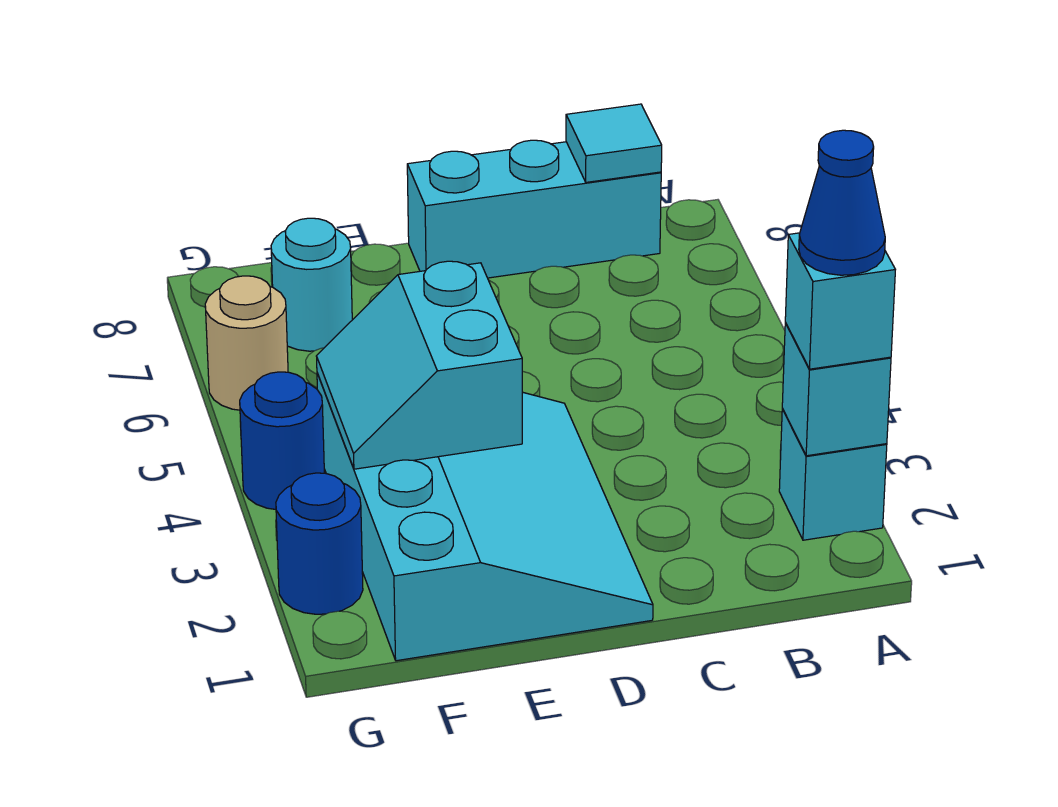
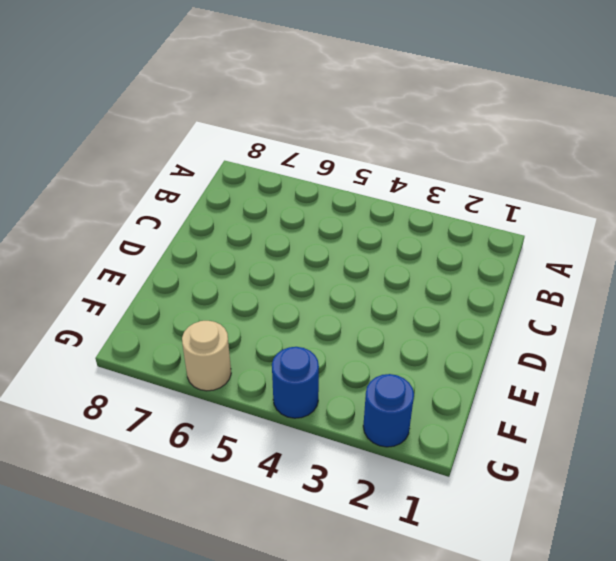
none -> cyan brick A2 level 1
none -> cyan brick B8:D8 level 1
none -> cyan slope D1:F4 level 1 top F

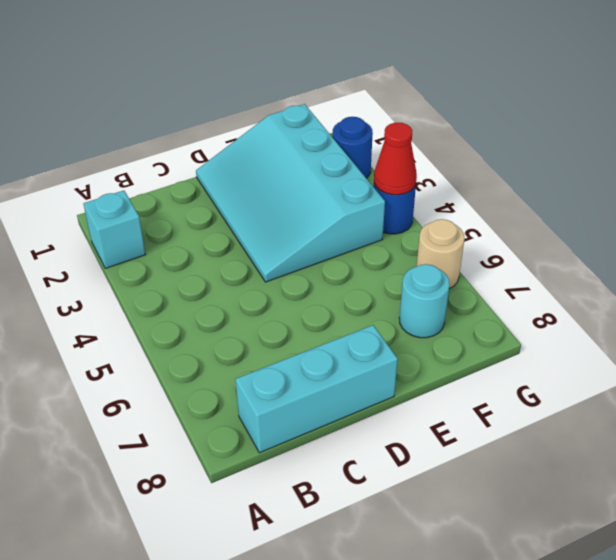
red cone G4 level 2 -> none
none -> cyan brick A2 level 2
none -> cyan tile B8 level 2
none -> cyan slope E3:F4 level 2 top E

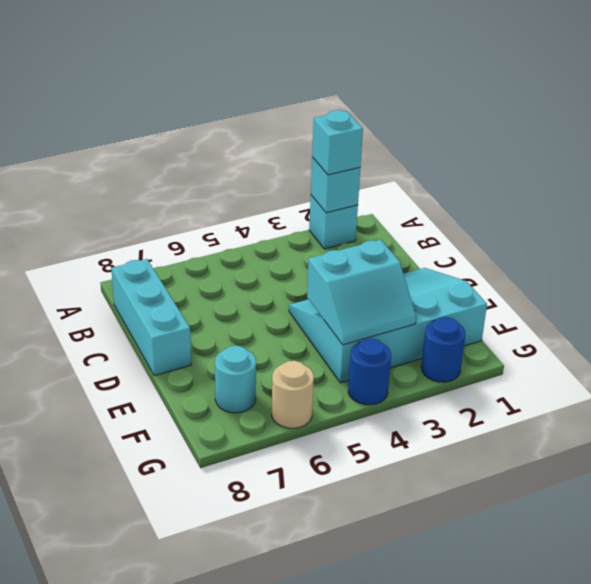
none -> cyan tile B8 level 2
none -> blue cone A2 level 4

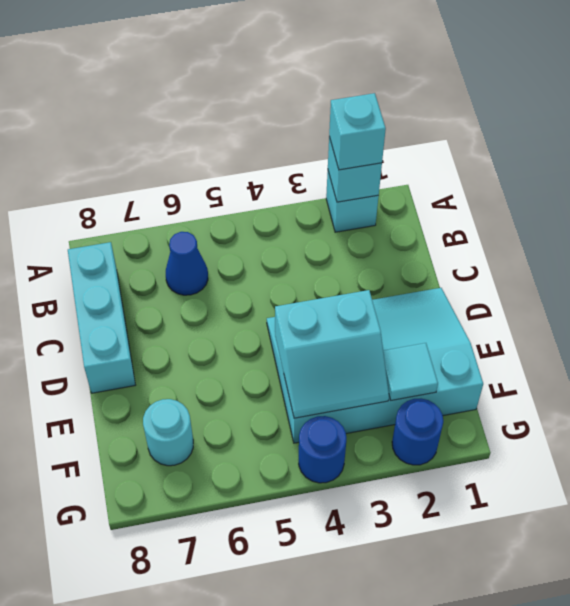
blue cone B6 level 1 -> blue cone A2 level 4
cyan tile F2 level 2 -> cyan tile B8 level 2
none -> tan round brick G6 level 1

